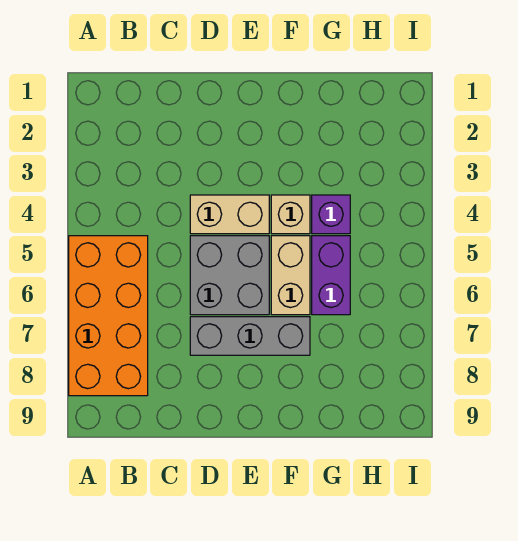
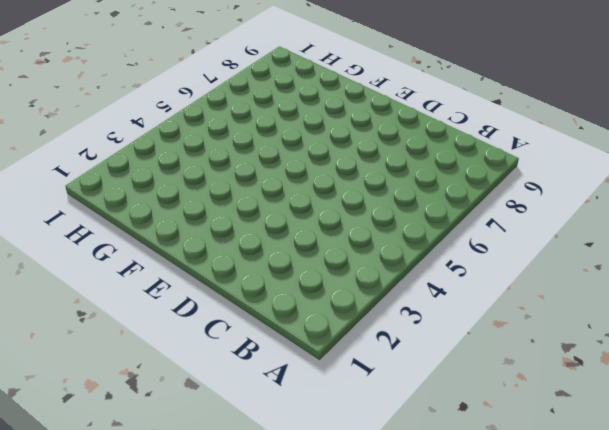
none -> orange brick A5:B8 level 1
none -> tan brick D4:E4 level 1

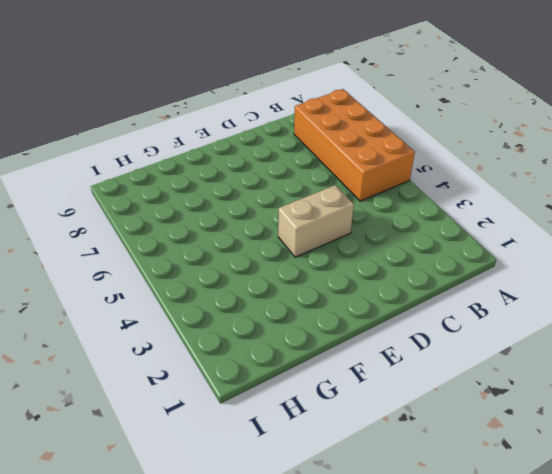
none -> grey brick D5:E6 level 1
none -> grey brick D7:F7 level 1

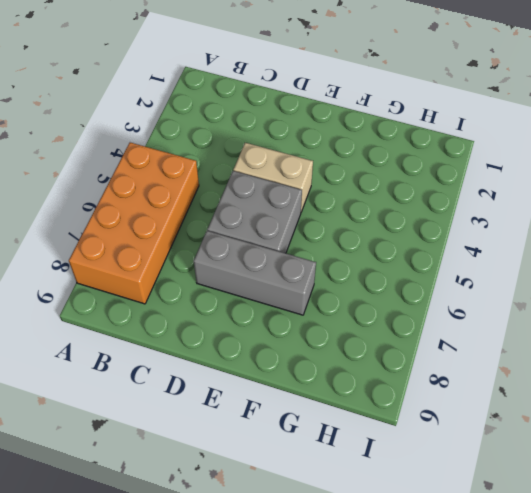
none -> tan brick F4 level 1
none -> tan brick F5:F6 level 1

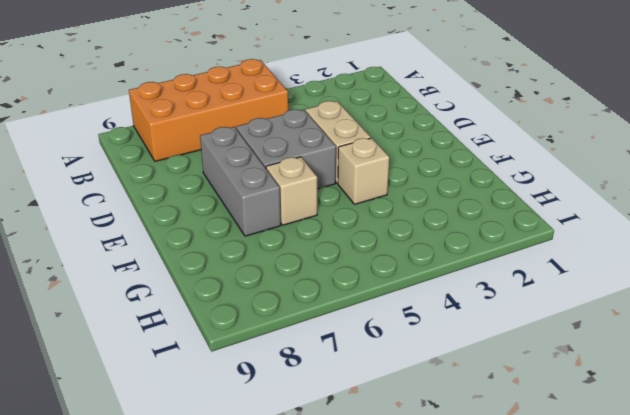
tan brick F6 level 1 -> tan brick F5:F6 level 1
none -> purple brick G4 level 1
none -> purple brick G5:G6 level 1

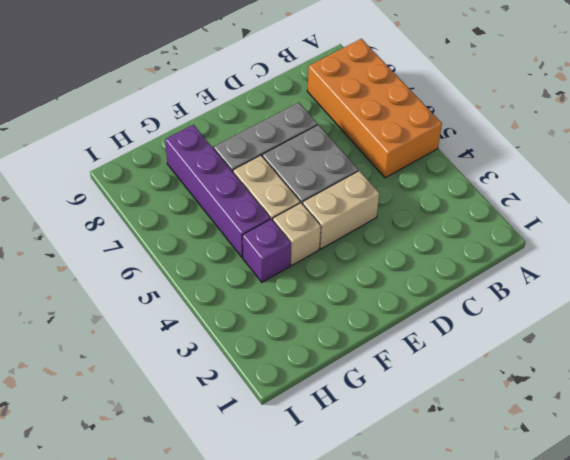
purple brick G5:G8 level 1 -> purple brick G5:G6 level 1

